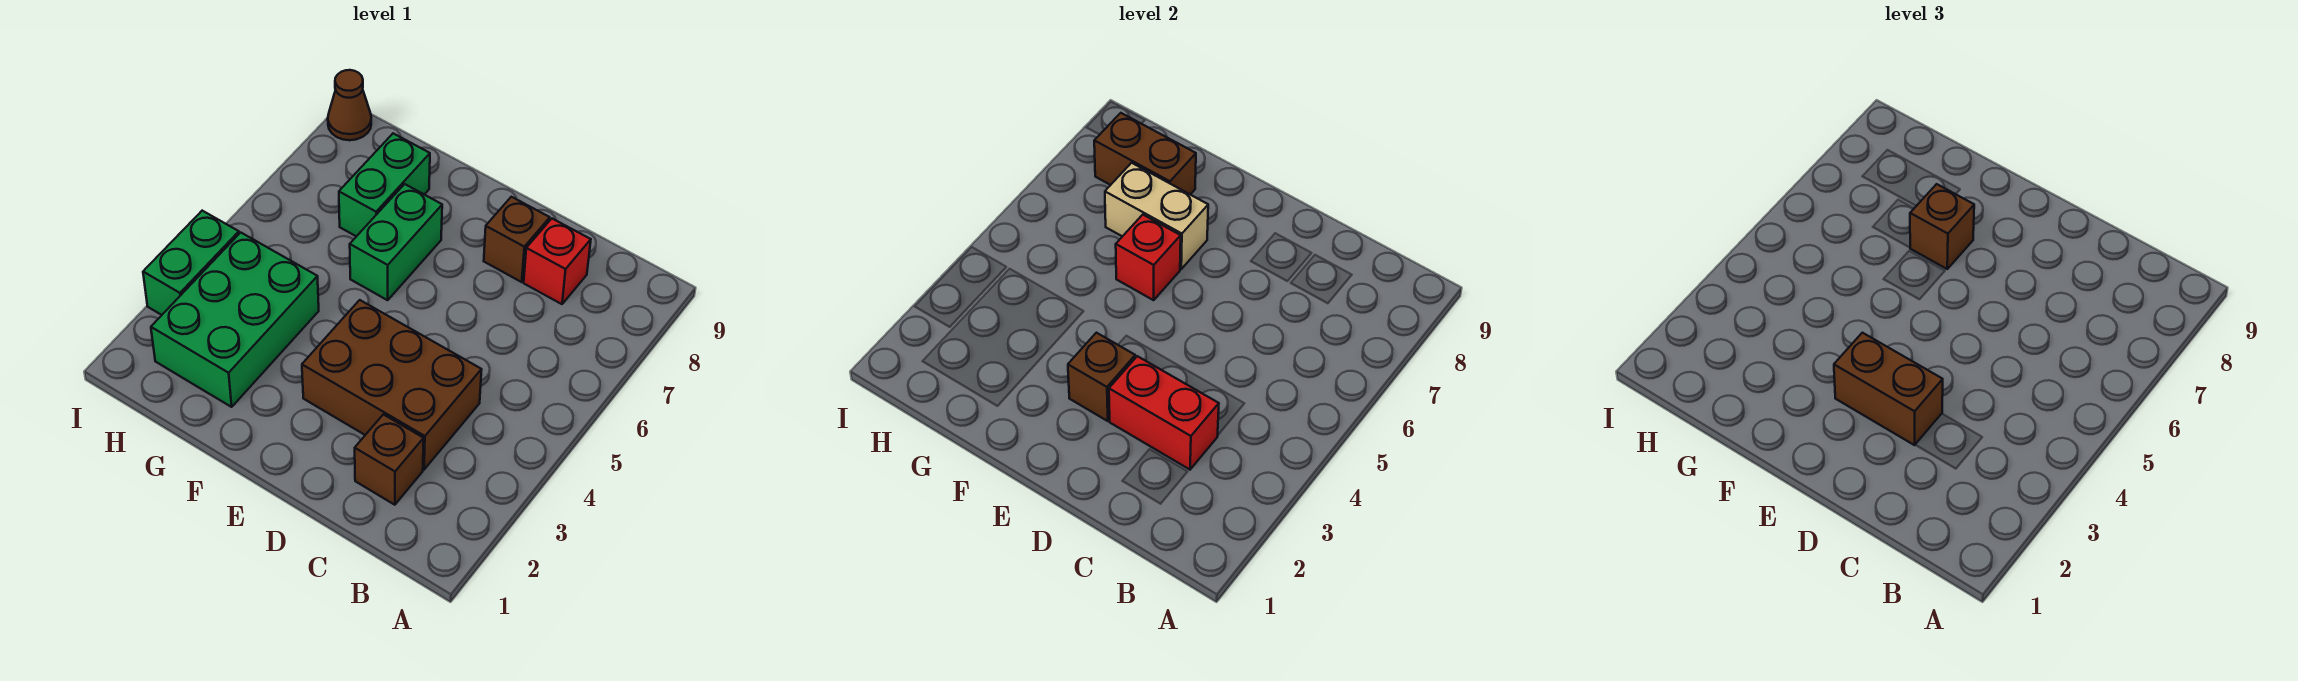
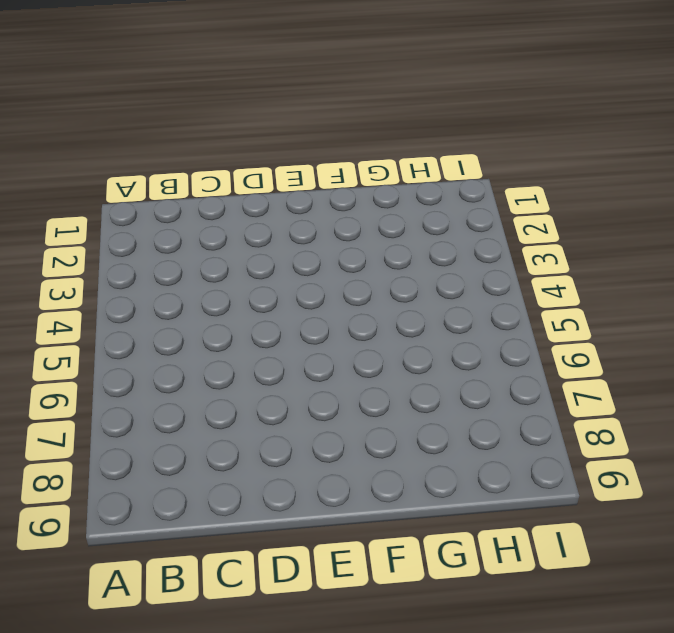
none -> brown brick C2 level 1
none -> brown brick C3:E4 level 1
none -> red brick C8 level 1

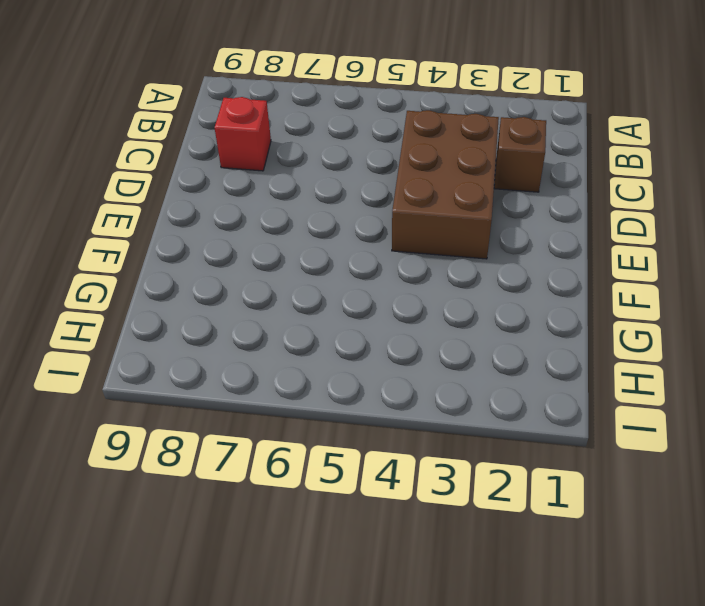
none -> brown brick D8 level 1
none -> green brick F6:F7 level 1
none -> green brick G2:H4 level 1

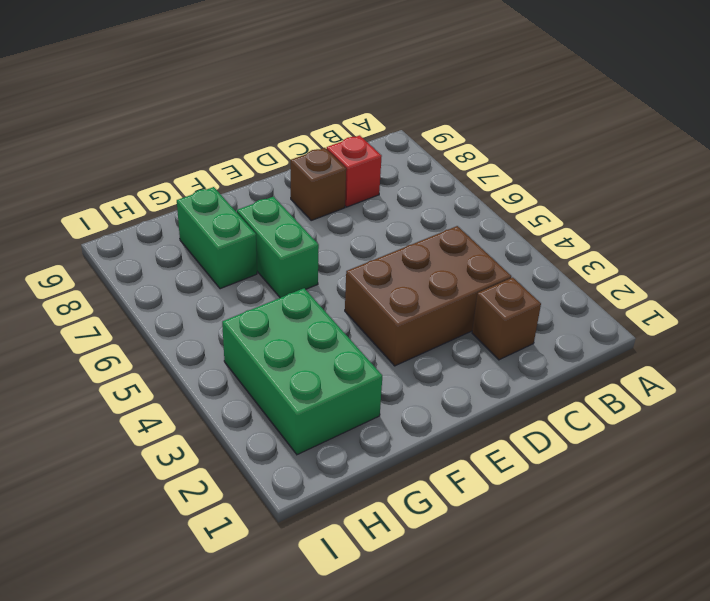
none -> green brick I3:I4 level 1
none -> brown cone I9 level 1
none -> red brick C3:D3 level 2

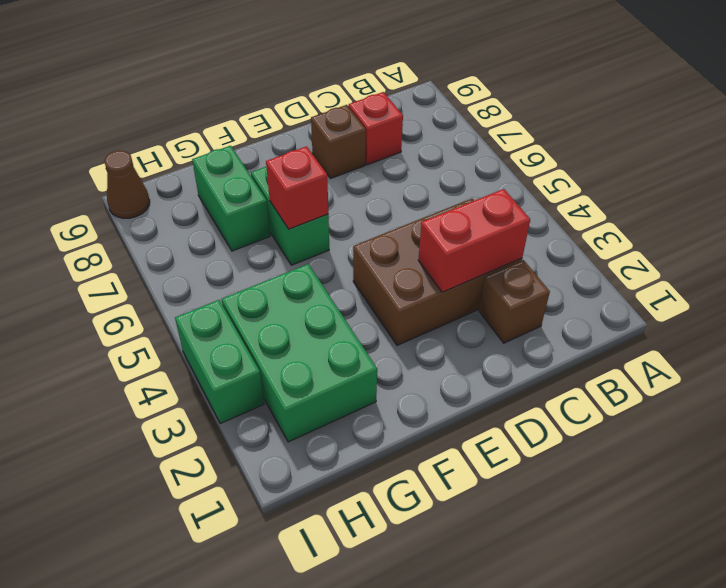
none -> brown brick E3 level 2
none -> tan brick F7:G7 level 2
none -> brown brick G8:H8 level 2

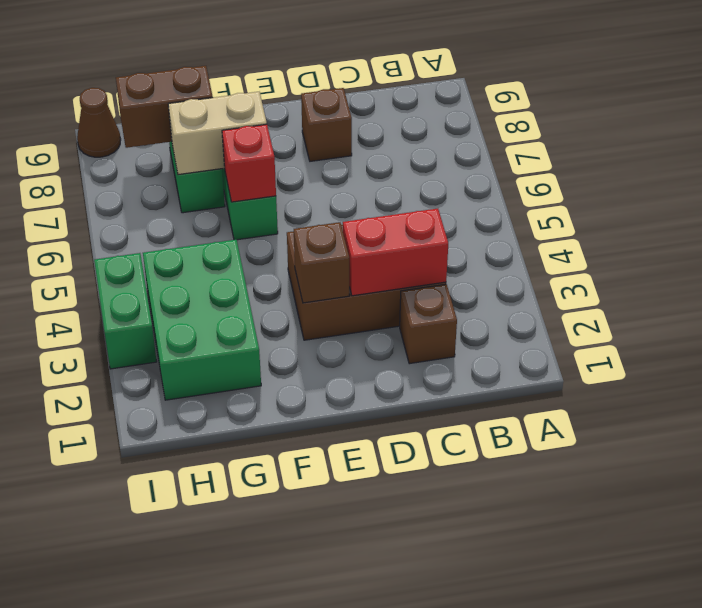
none -> red brick C8 level 1
none -> brown brick D3:E3 level 3
none -> brown brick F7 level 3

